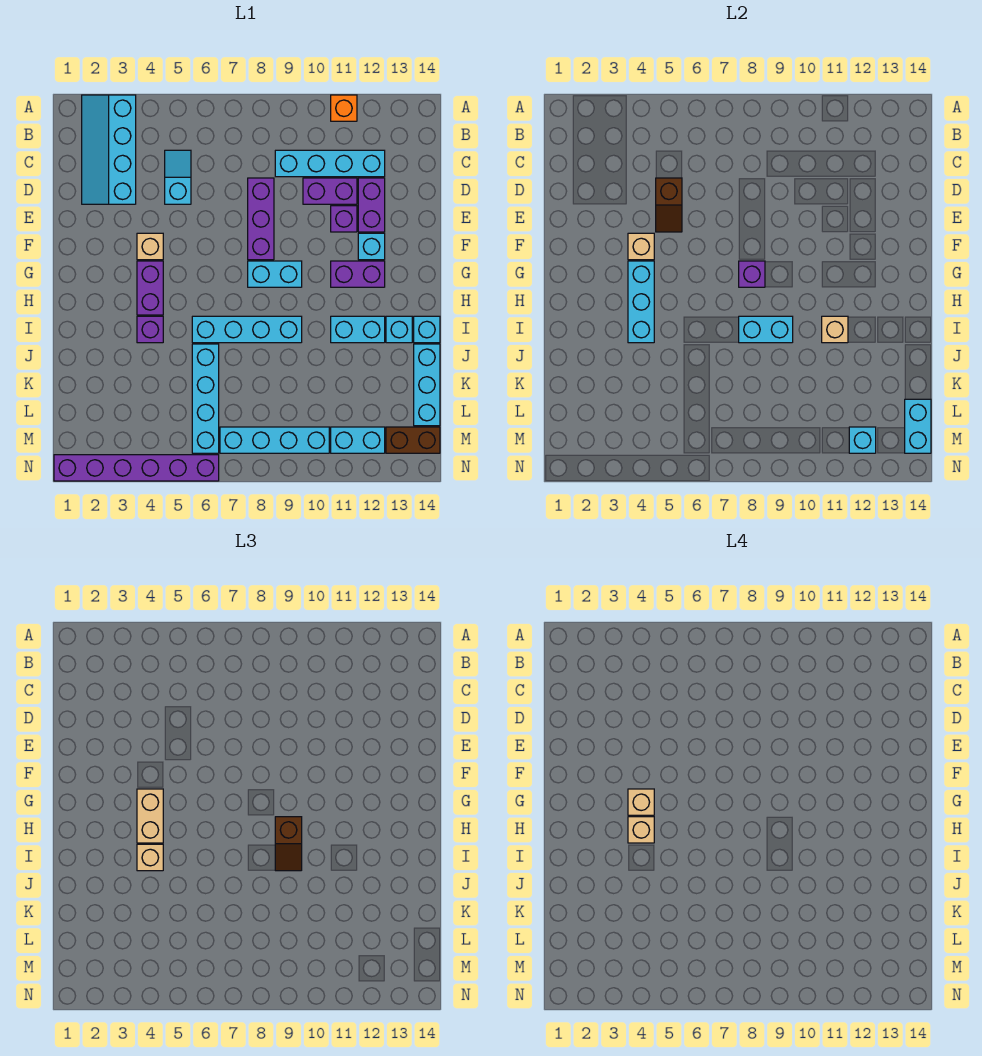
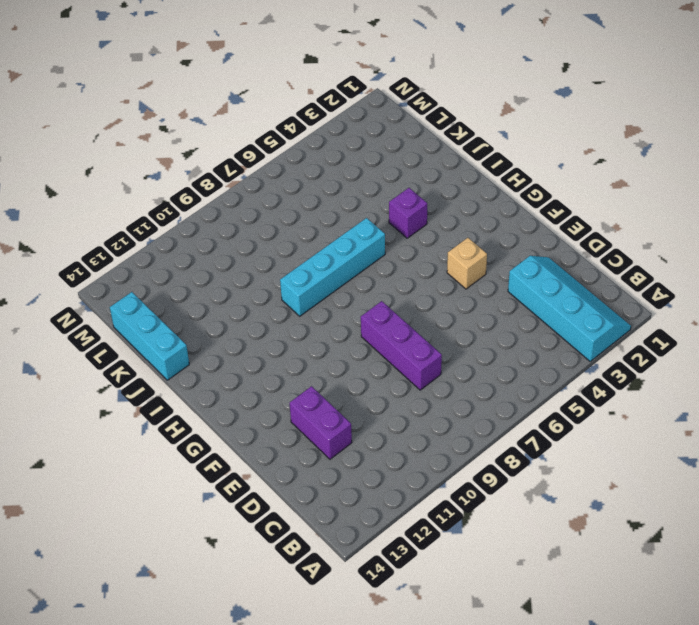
none -> orange brick A11 level 1
none -> cyan slope C5:D5 level 1 top D
none -> cyan brick C9:C12 level 1
none -> purple brick D10:D11 level 1

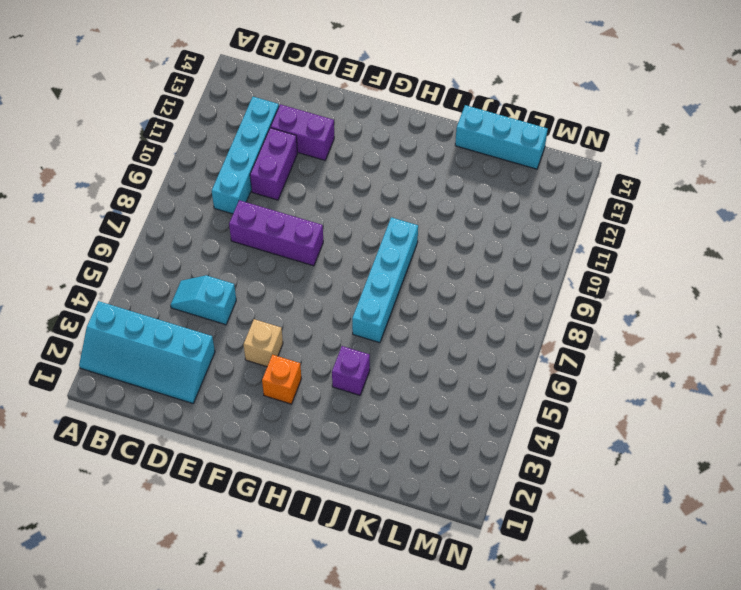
orange brick G3 level 1 -> orange brick A11 level 1
none -> purple brick E11 level 1
none -> cyan brick F12 level 1
none -> purple brick G4:H4 level 1
none -> cyan brick G8:G9 level 1

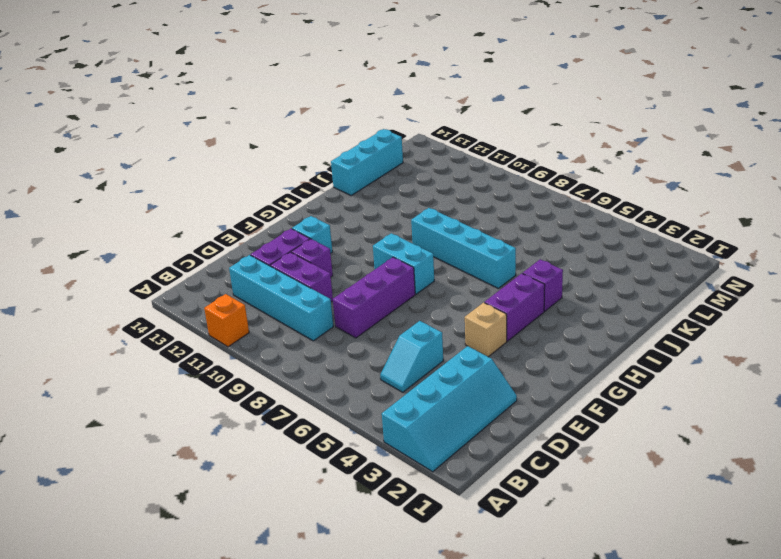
none -> purple brick G11:G12 level 1
none -> cyan brick I11:I12 level 1
none -> cyan brick I13 level 1
none -> cyan brick I14 level 1

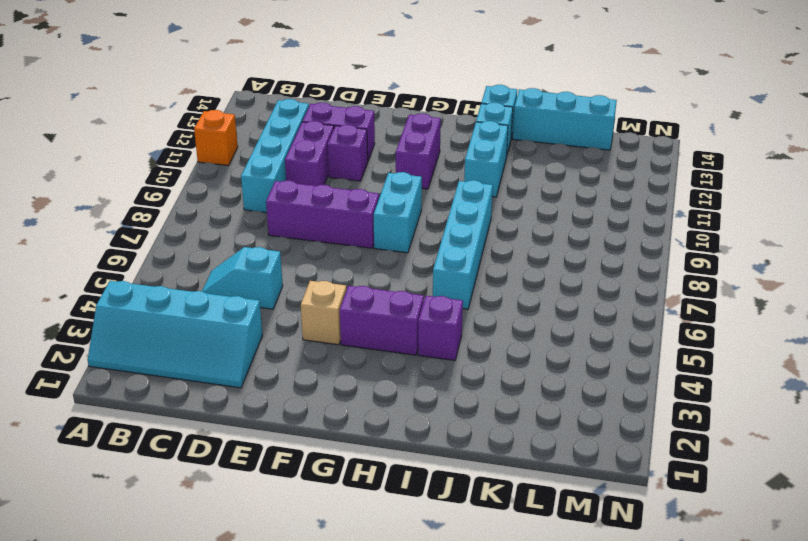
none -> cyan brick F12 level 1
none -> cyan brick J6:M6 level 1
none -> cyan brick M7:M10 level 1
none -> cyan brick M11:M12 level 1

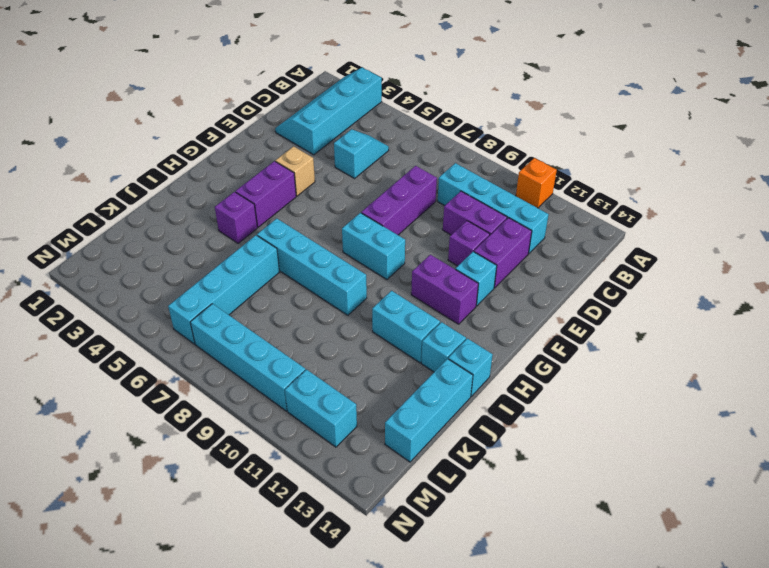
none -> brown brick M13:M14 level 1
none -> purple brick N1:N6 level 1
none -> brown slope D5:E5 level 2 top D
none -> tan brick F4 level 2

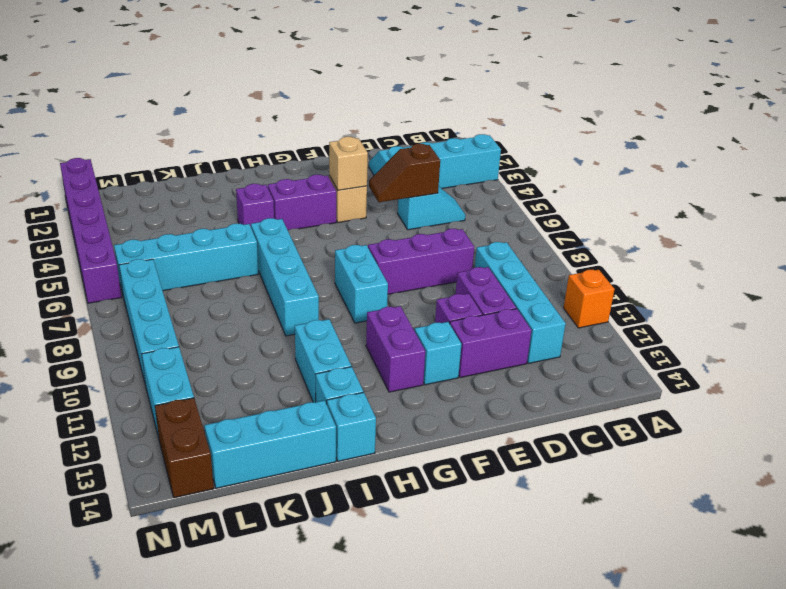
none -> cyan brick G4:I4 level 2
none -> purple brick G8 level 2
none -> cyan brick I8:I9 level 2
none -> tan brick I11 level 2

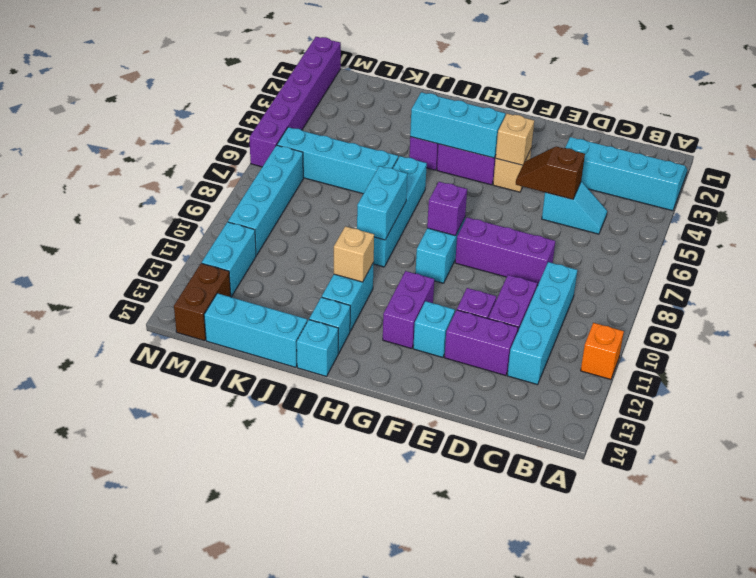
none -> cyan brick L14:M14 level 2
none -> cyan brick M12 level 2
none -> tan brick G4:H4 level 3
none -> brown slope H9:I9 level 3 top H

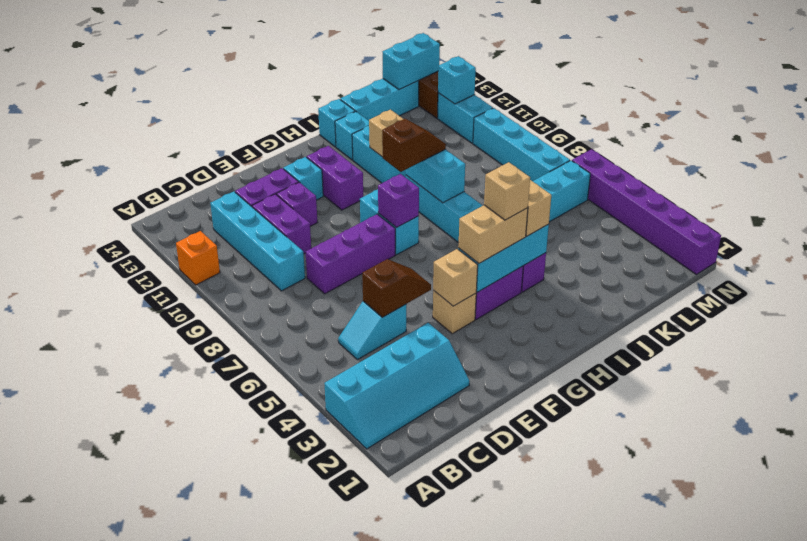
none -> tan brick G4 level 4

